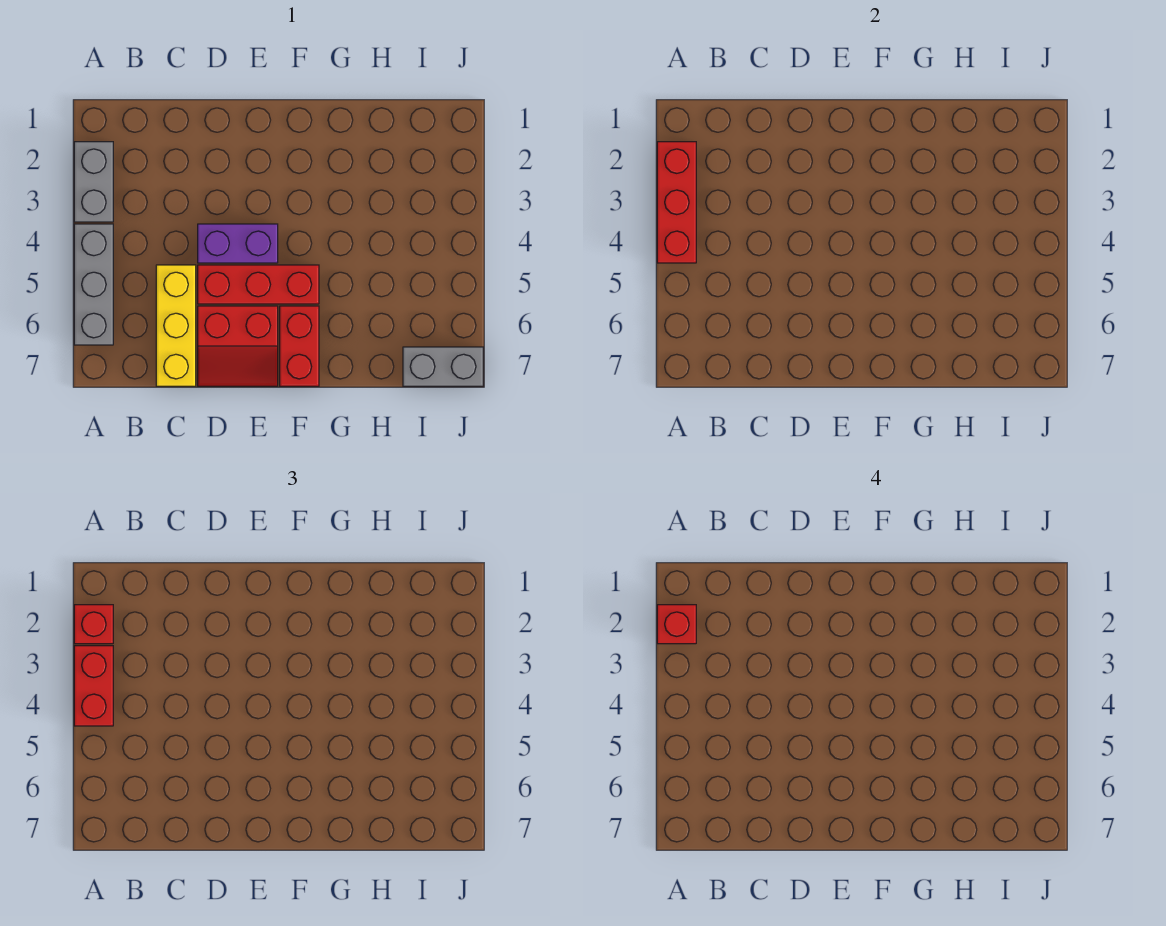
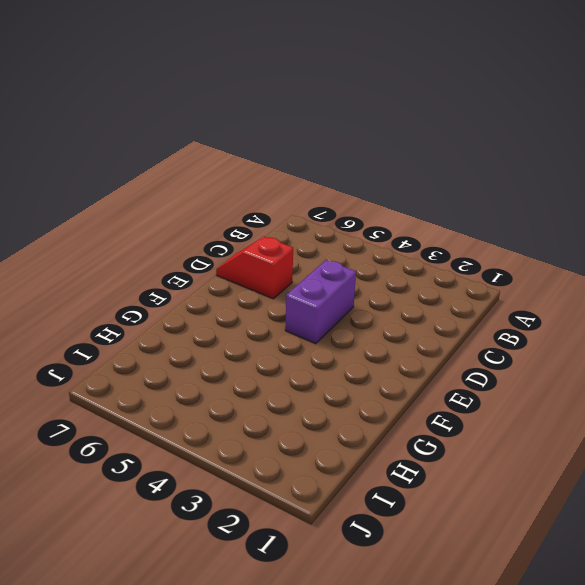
red slope D6:D7 level 1 top 6 -> red slope D6:E7 level 1 top 6
none -> grey brick A2:A3 level 1
none -> grey brick A4:A6 level 1
none -> yellow brick C5:C7 level 1

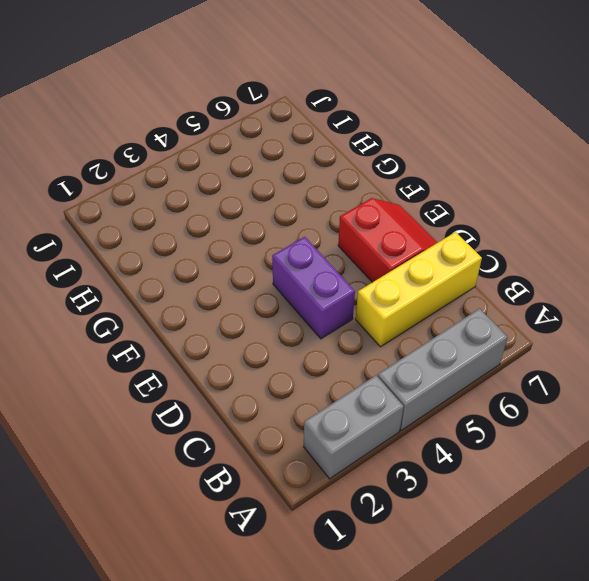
none -> red brick D5:F5 level 1
none -> red brick F6:F7 level 1
none -> grey brick I7:J7 level 1

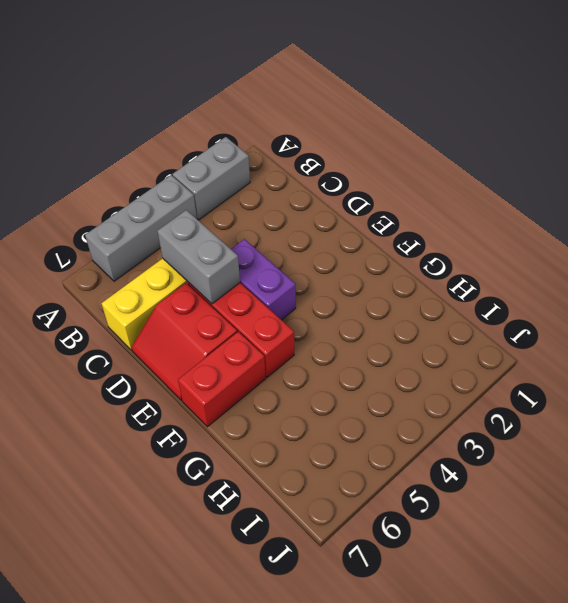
grey brick C5:D5 level 2 -> grey brick I7:J7 level 1
none -> red brick A2:A4 level 2
none -> red brick A2 level 3
none -> red brick A3:A4 level 3

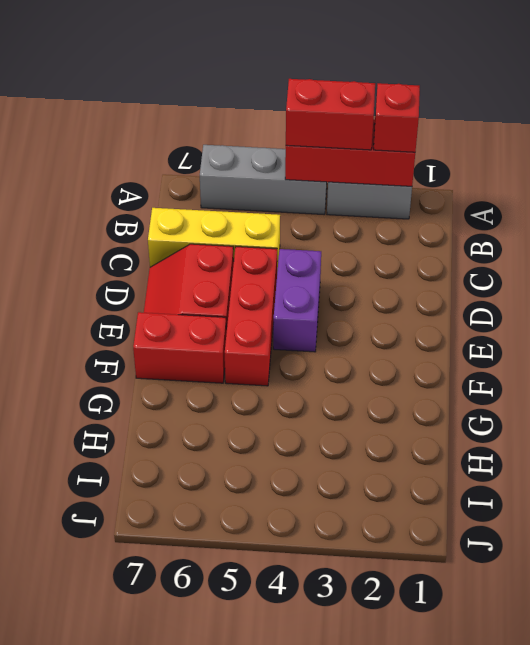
none -> grey brick I7:J7 level 1
none -> red brick A2 level 4

